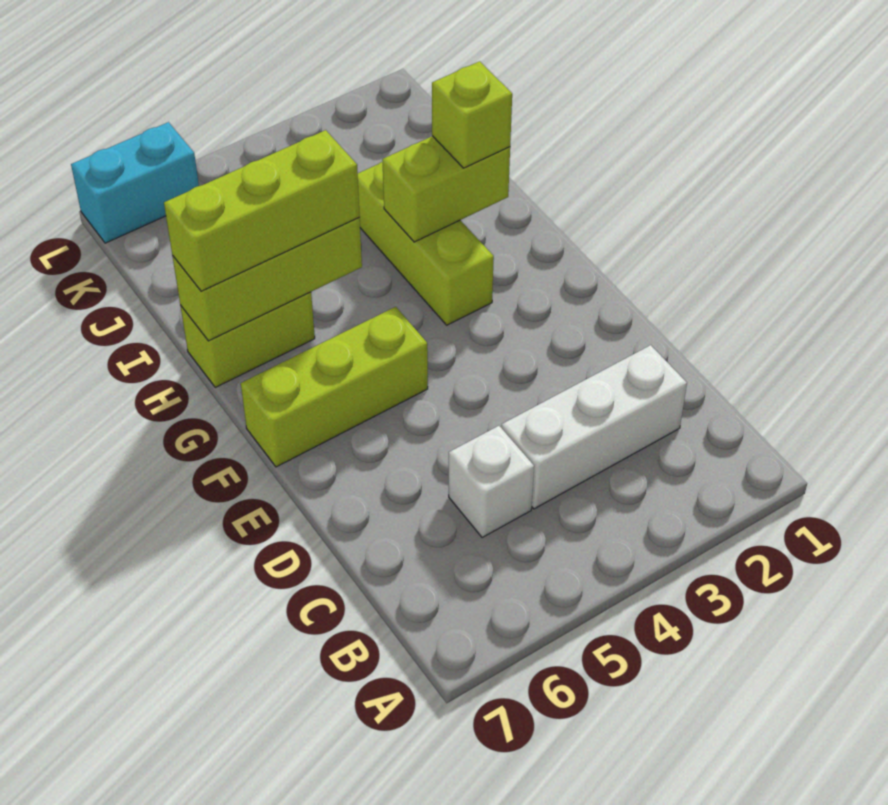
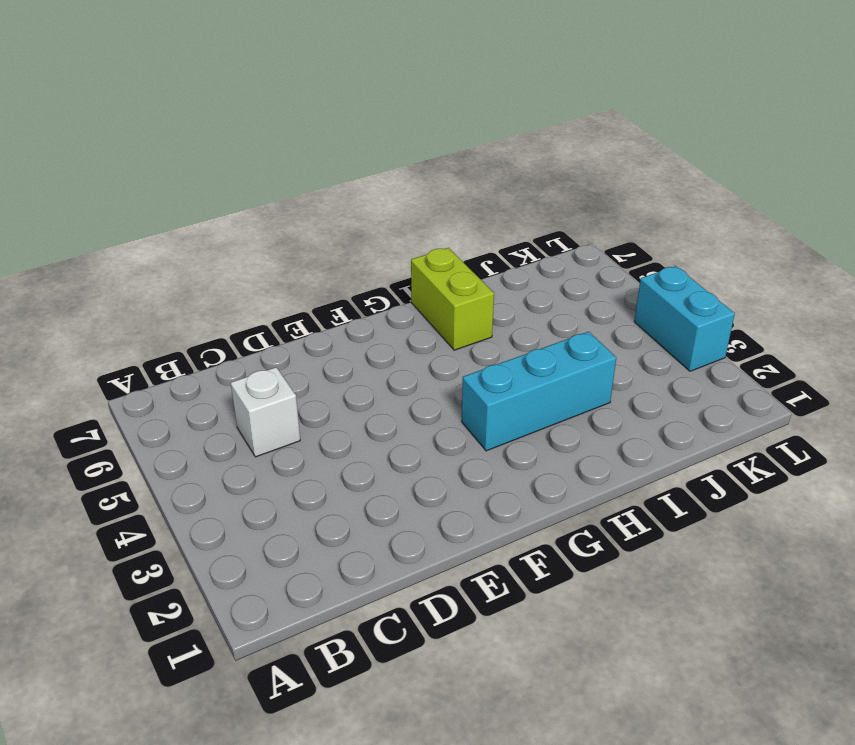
cyan brick G3:I3 level 1 -> lime brick G3:I3 level 1
cyan brick L3:L4 level 1 -> cyan brick L6:L7 level 1
none -> white brick C2:C4 level 1
none -> lime brick F5:F7 level 1

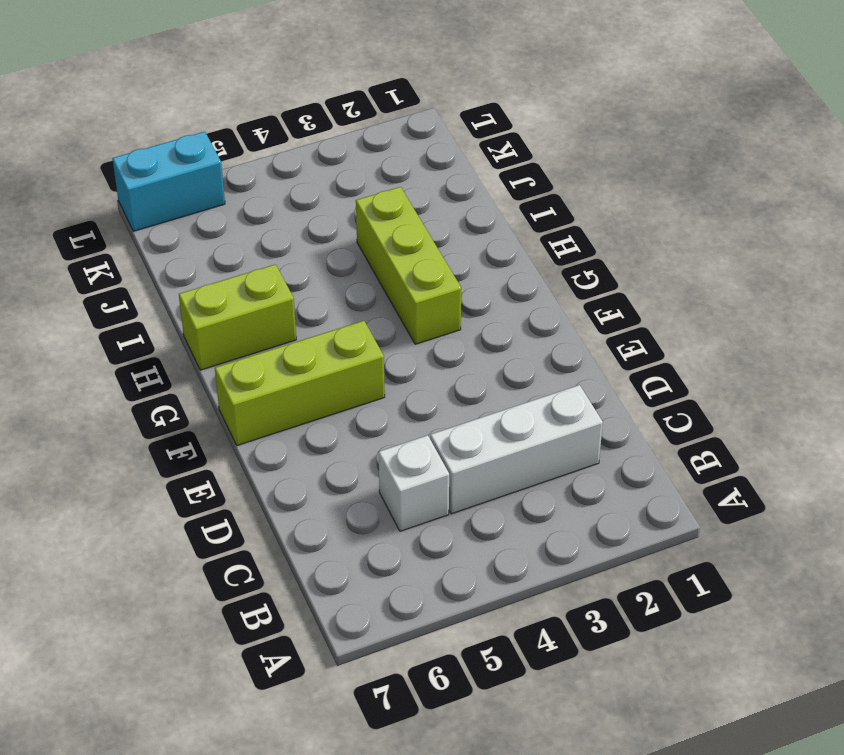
none -> lime brick H2:H3 level 2
none -> lime brick H5:H7 level 2

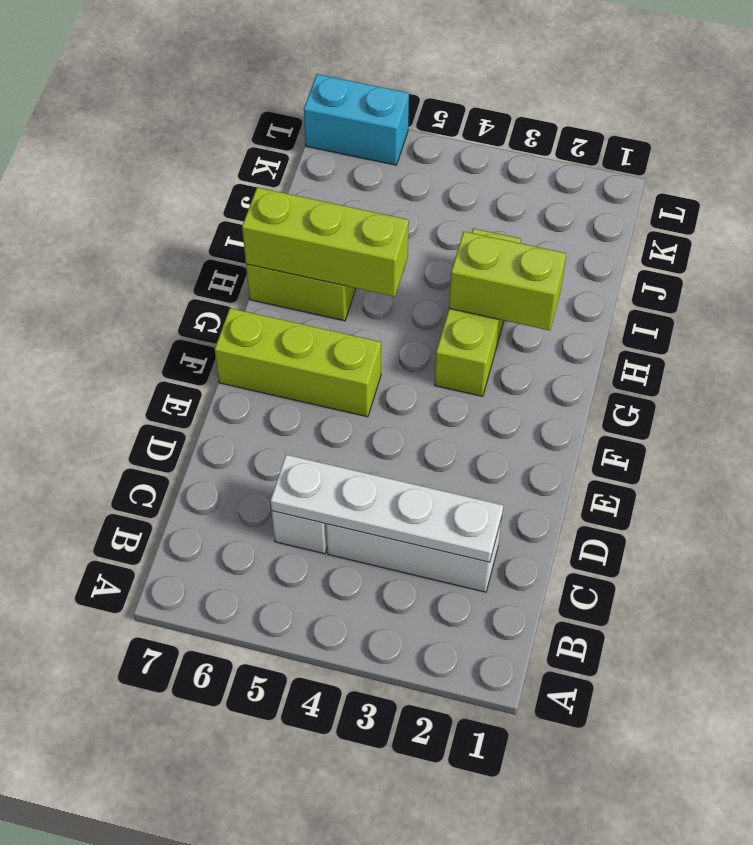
white plate C2:C5 level 2 -> none
none -> lime brick H2 level 3
none -> lime brick H5:H7 level 3

